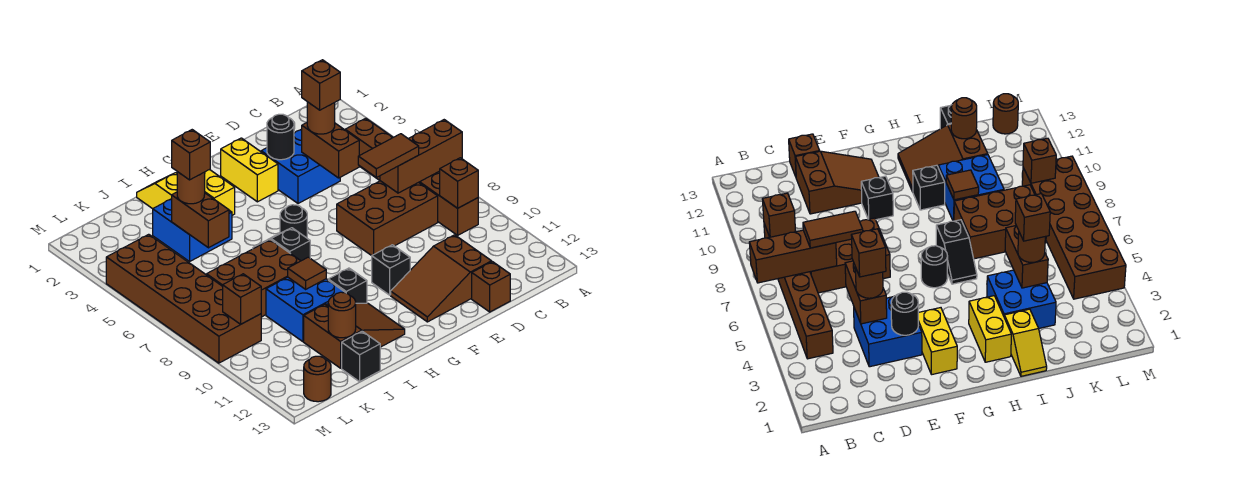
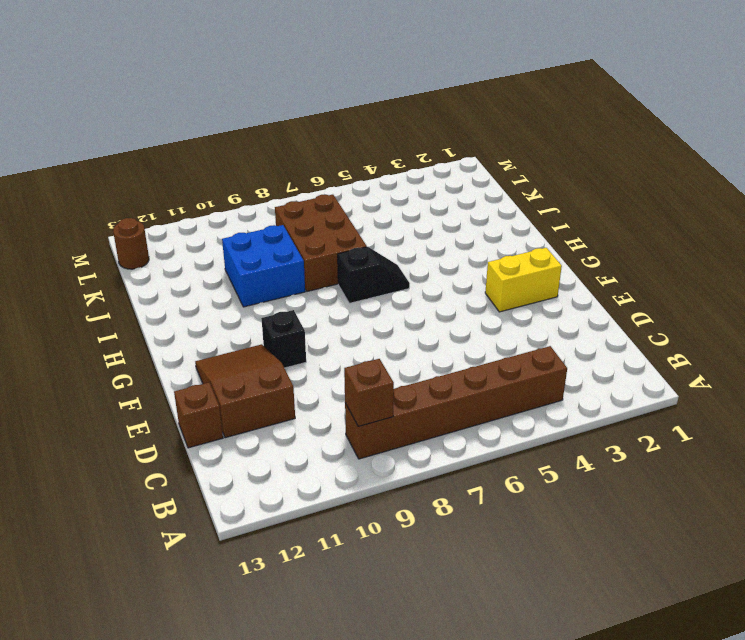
none -> brown brick C7:E8 level 1
none -> blue brick D3:E4 level 1
none -> black round brick G6 level 1
none -> yellow brick H2:H3 level 1

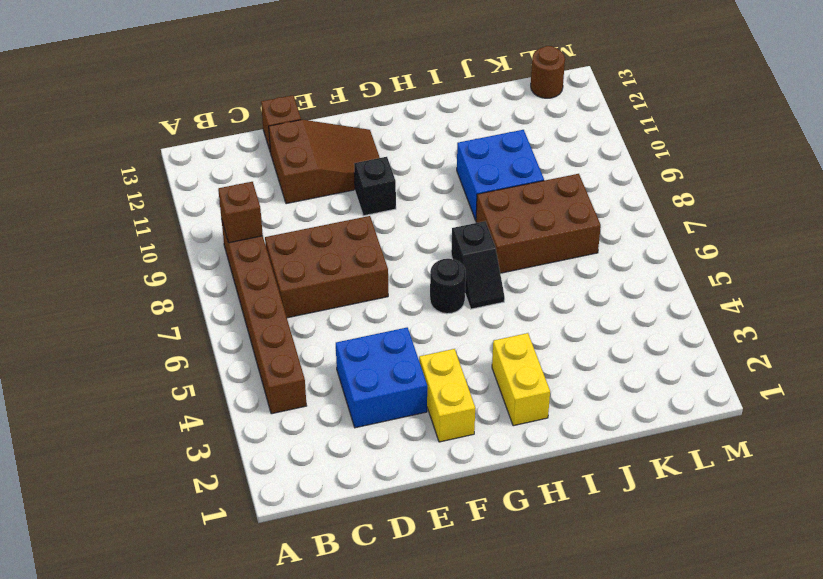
none -> black brick H10 level 1
none -> brown slope H11:J12 level 1 top J
none -> yellow slope I1:I2 level 1 top 2
none -> blue brick I3:J4 level 1

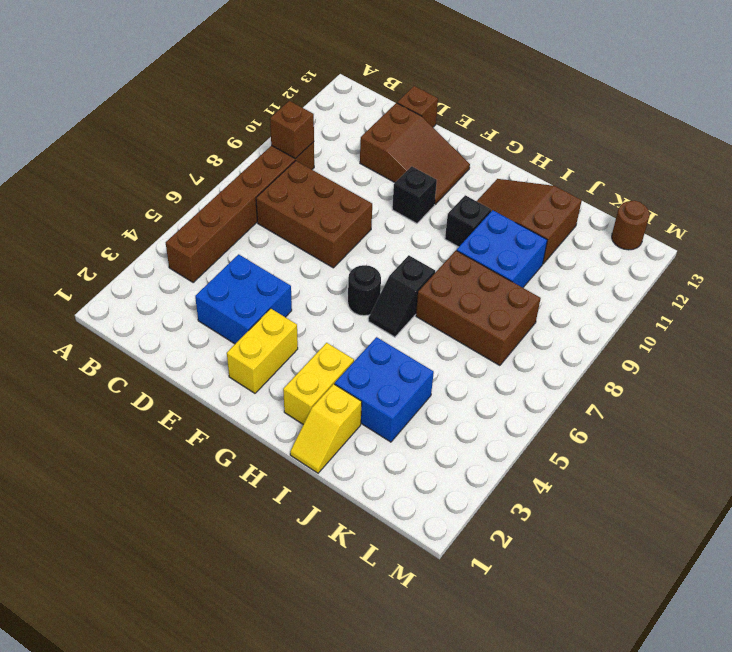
none -> black brick J13 level 1
none -> brown brick L4:M9 level 1
none -> brown brick A7:C7 level 2
none -> brown brick D4:D5 level 2

